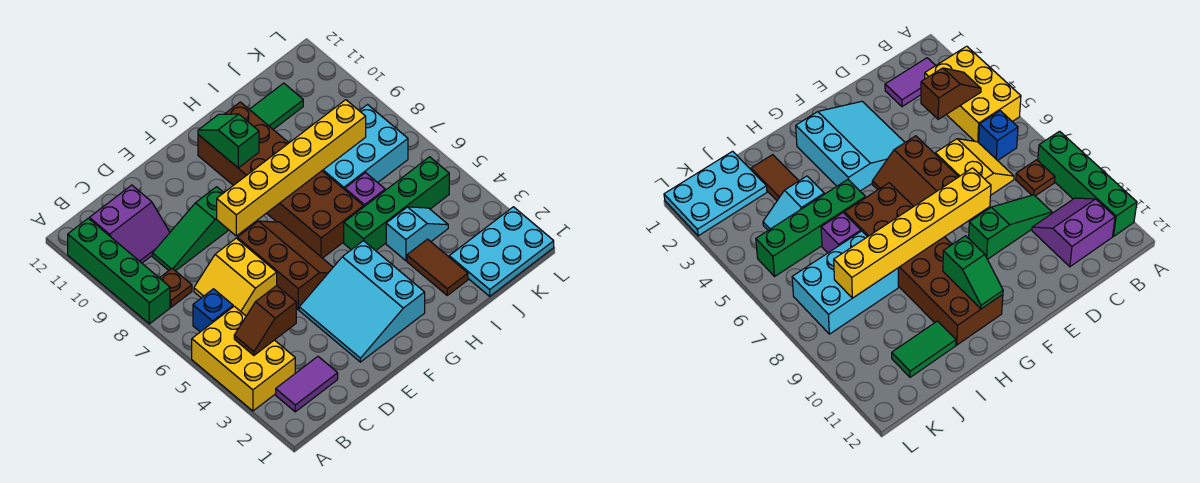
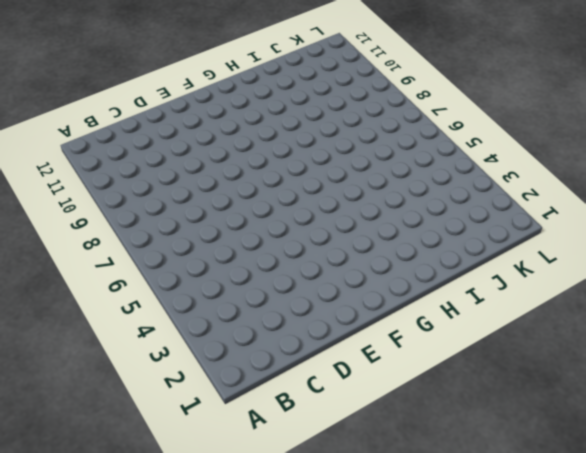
none -> yellow brick A3:B5 level 1
none -> green brick A8:A11 level 1
none -> purple tile B2:C2 level 1

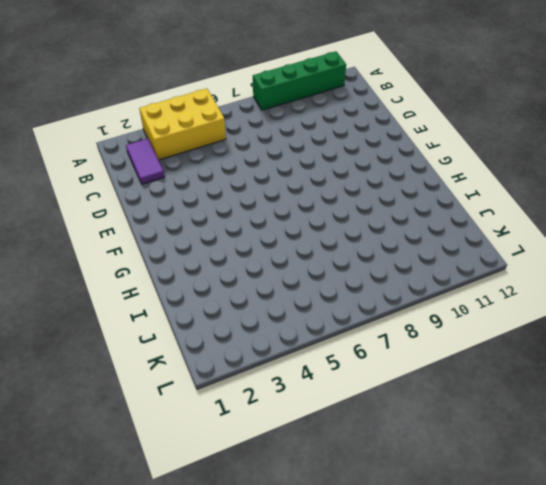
none -> blue brick B6 level 1
none -> brown plate B8 level 1
none -> purple slope B10:C11 level 1 top 11

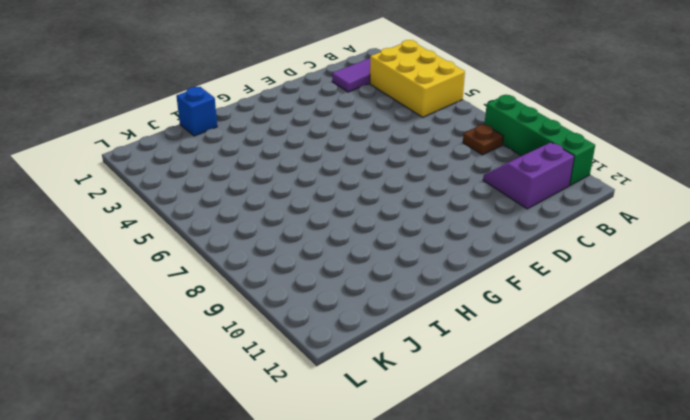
blue brick I1 level 1 -> blue brick B6 level 1
none -> yellow slope C6:D7 level 1 top D
none -> green slope C9:E9 level 1 top E
none -> cyan slope E2:G4 level 1 top G

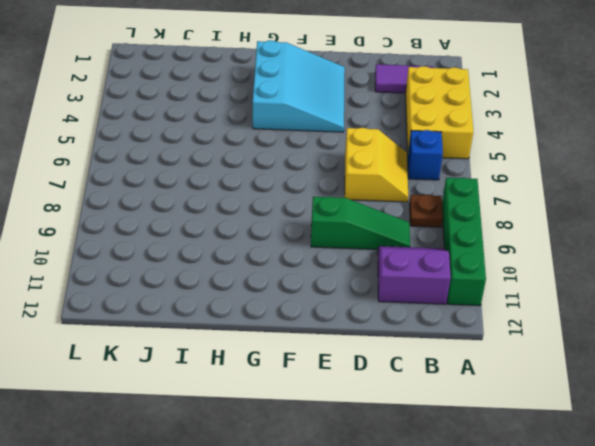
none -> brown slope E5:F7 level 1 top E
none -> brown brick G6:H11 level 1
none -> green brick H5:K5 level 1

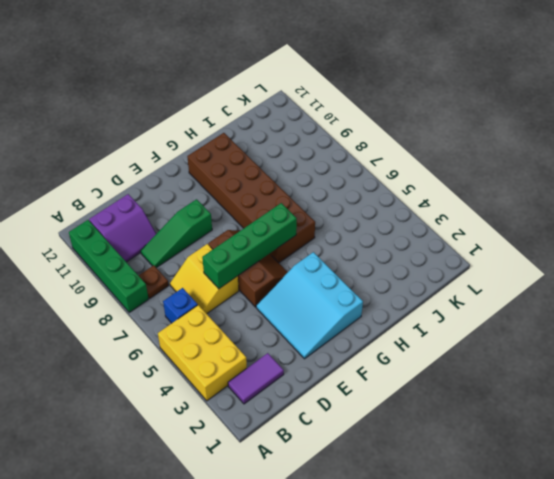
green brick D6:G6 level 2 -> green brick H5:K5 level 1
none -> brown tile I2:I3 level 1
none -> cyan slope I4:J4 level 1 top I
none -> purple brick I6 level 1

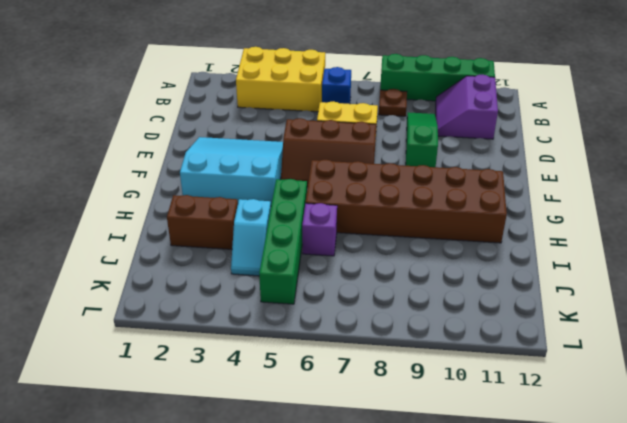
brown brick I2:I3 level 1 -> brown tile I2:I3 level 1
none -> purple tile B2:C2 level 1
none -> cyan brick I7:K8 level 1
none -> green tile I11:J11 level 1

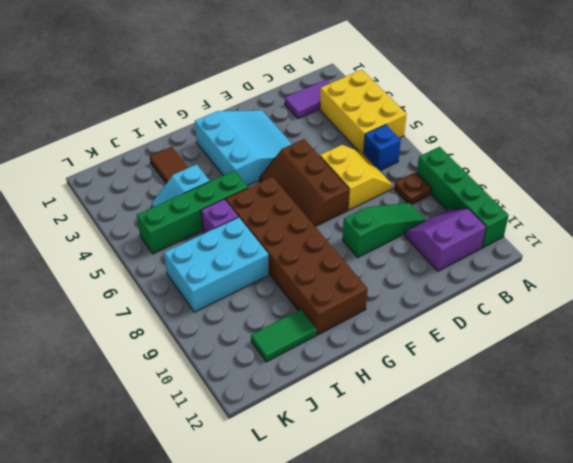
none -> cyan plate J1:L2 level 1
none -> brown slope B4:C4 level 2 top C
none -> yellow brick E8:J8 level 2

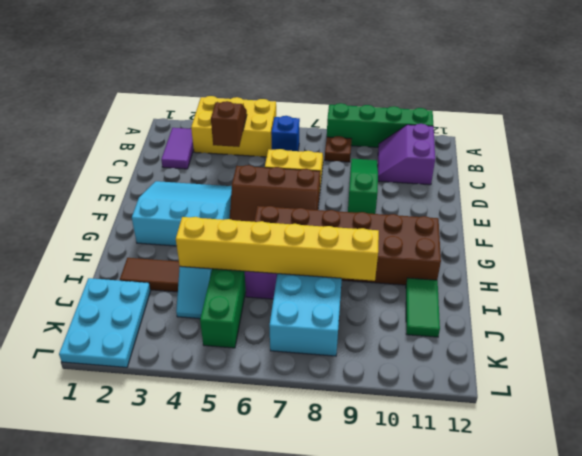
yellow brick I4:I9 level 2 -> yellow brick E8:J8 level 2
none -> green slope G10:G11 level 2 top 10

